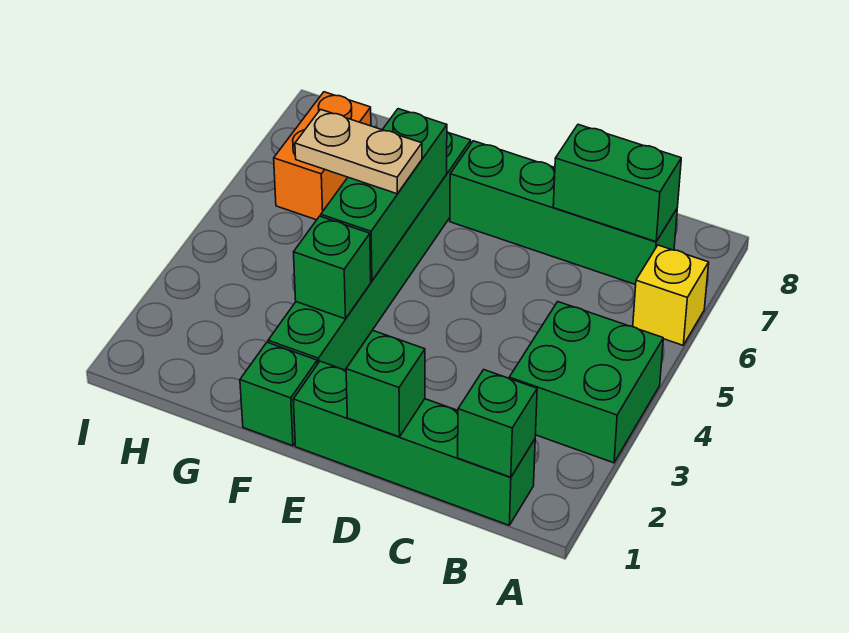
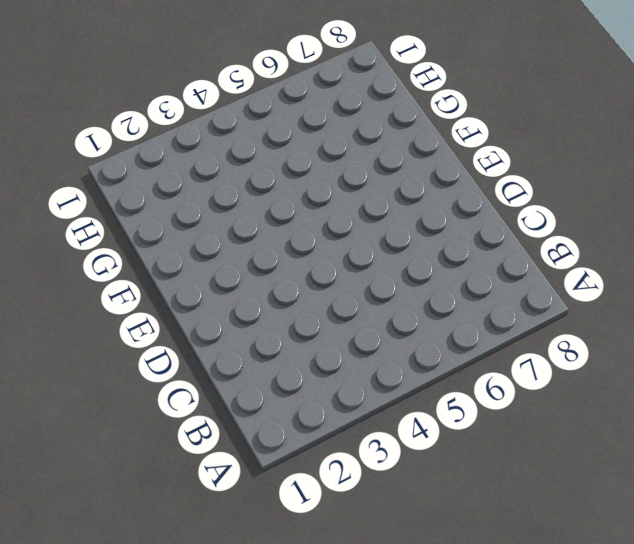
none -> green brick A3:B4 level 1
none -> yellow brick A6 level 1
none -> green brick B1:E1 level 1

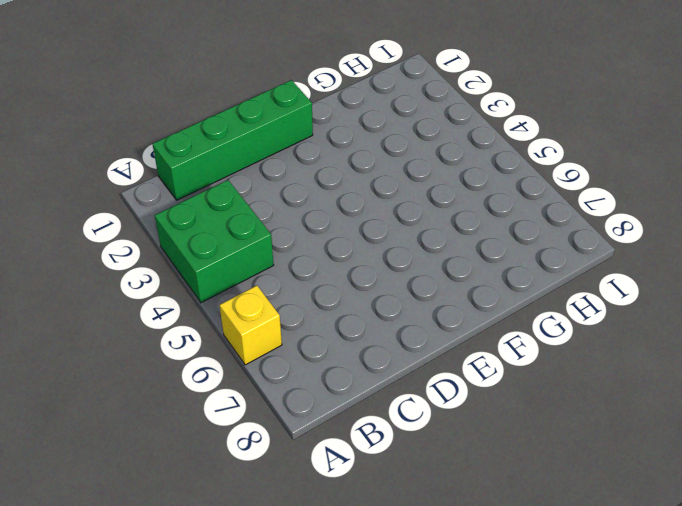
none -> green brick B7:E7 level 1
none -> green brick F1 level 1
none -> green brick F2:F7 level 1

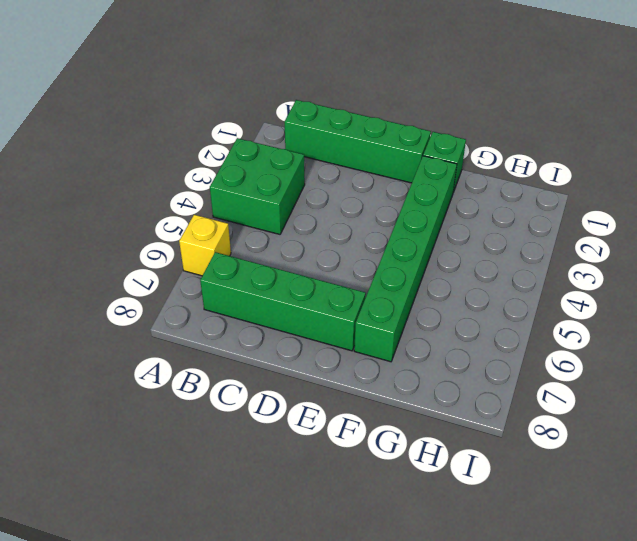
none -> orange brick H6:H7 level 1
none -> green brick B1 level 2
none -> green brick B7:C7 level 2

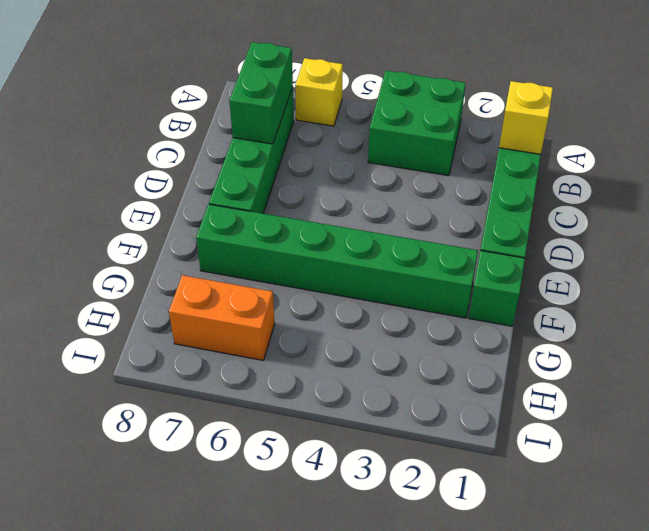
yellow brick B1 level 2 -> green brick B1 level 2
none -> green brick D1 level 2
none -> green brick F3 level 2
none -> green brick F4:F6 level 2

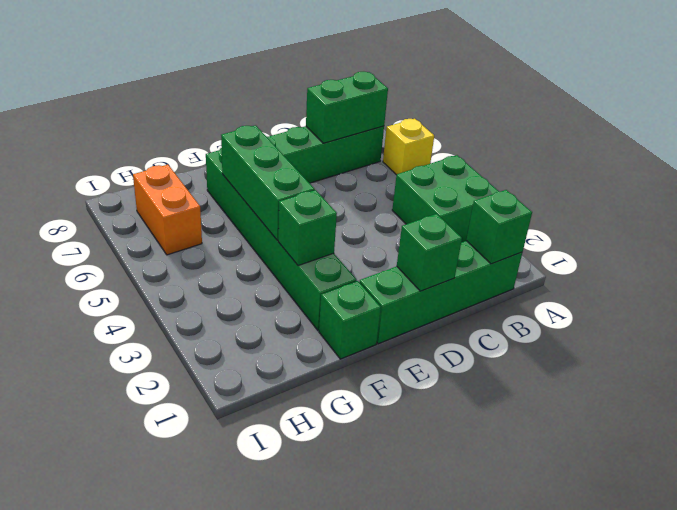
none -> tan plate F5:G5 level 3

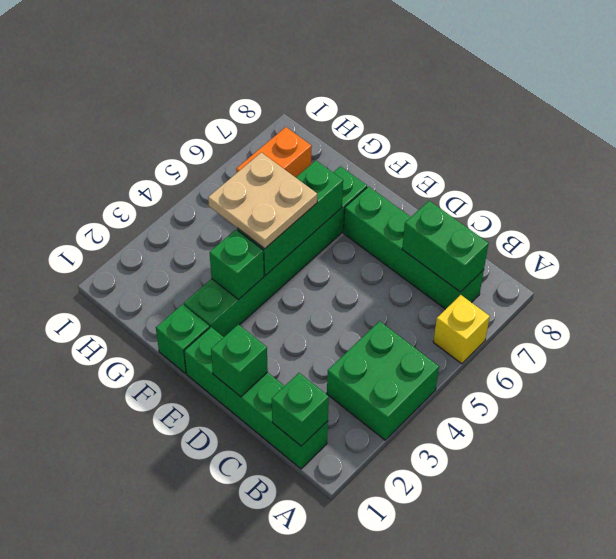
tan plate F4:G5 level 3 -> tan plate F5:G5 level 3

